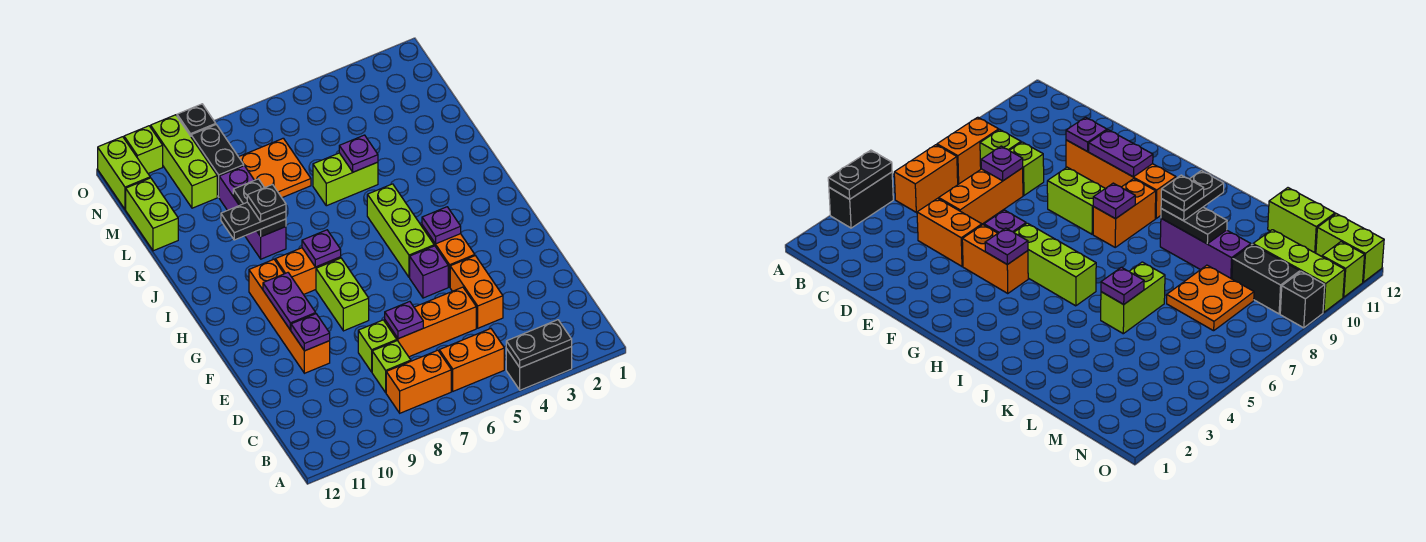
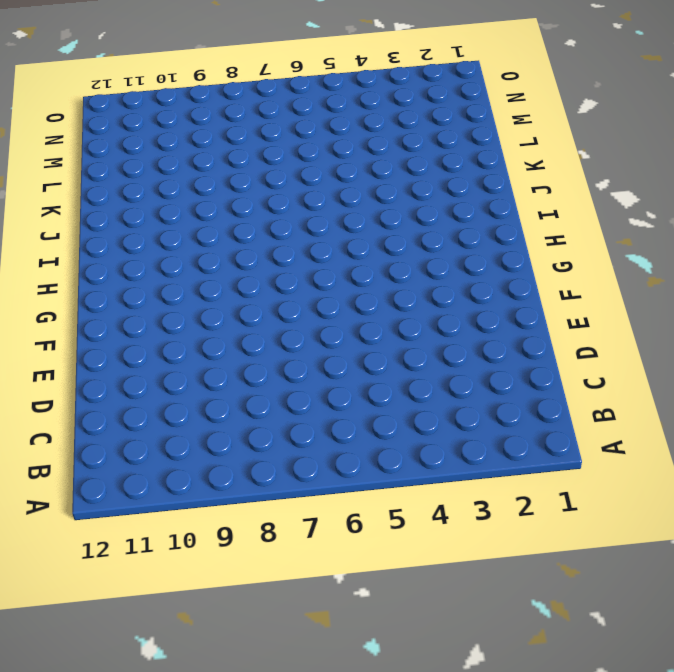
none -> black brick A3:A4 level 1
none -> orange brick B5:B6 level 1
none -> orange brick B7:B8 level 1
none -> lime brick C8 level 1

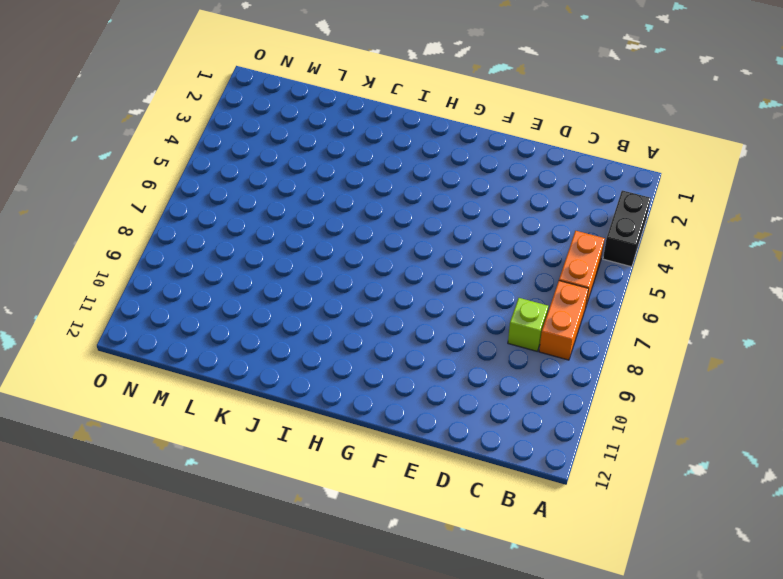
none -> orange brick D4:E4 level 1
none -> orange brick D5:D7 level 1
none -> lime brick D8 level 1
none -> orange brick E10:H10 level 1

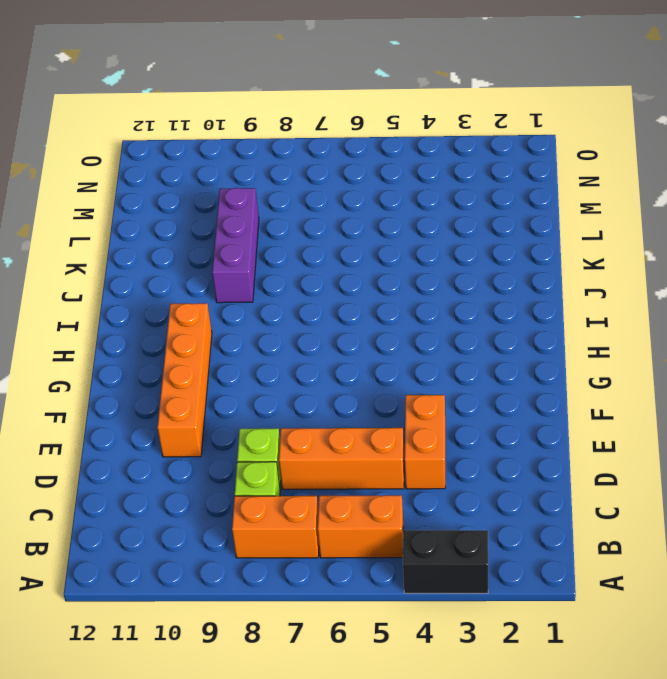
none -> orange brick F4:G4 level 1
none -> purple brick F5 level 1
none -> lime brick F8:G8 level 1
none -> lime brick G5:I5 level 1

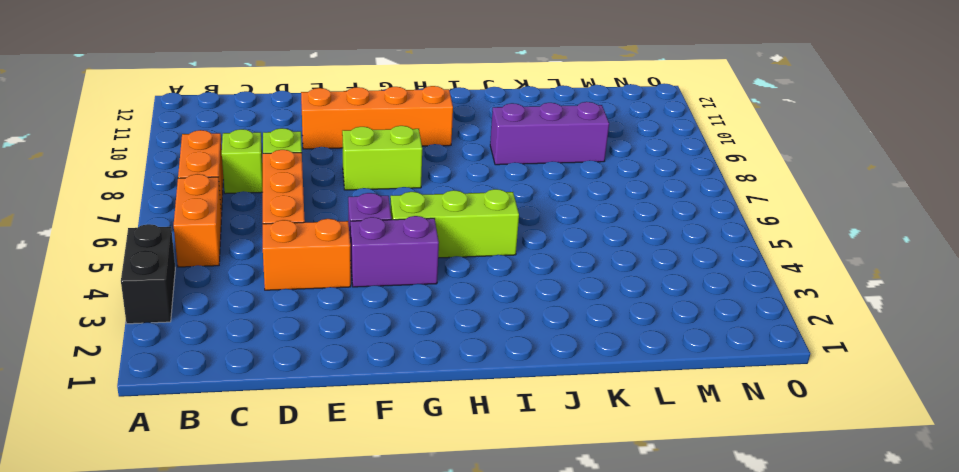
purple brick F4:G4 level 1 -> orange brick F4:G4 level 1
none -> orange brick H8:H9 level 1
none -> lime brick K5:K6 level 1
none -> orange plate L7:M8 level 1
none -> lime brick L12:M12 level 1

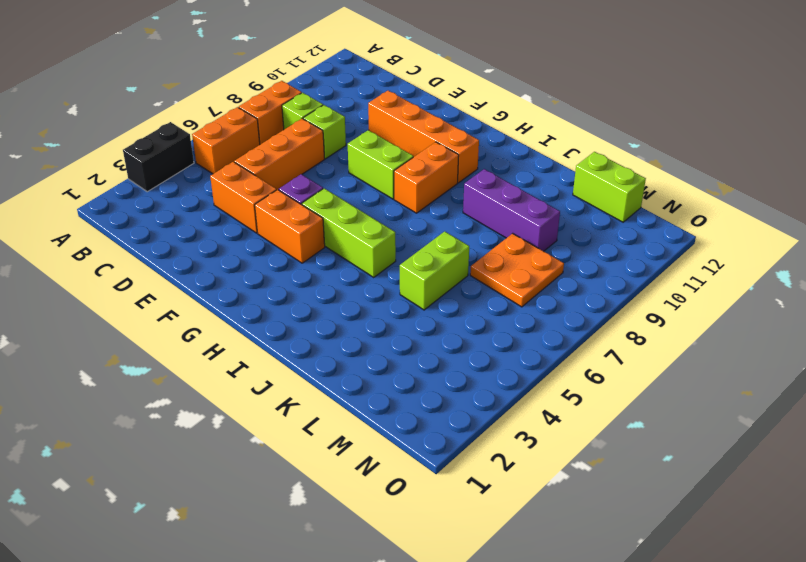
none -> black brick M9:N9 level 1
none -> lime brick M10:O10 level 1
none -> lime brick N12:O12 level 1
none -> black brick O9 level 1

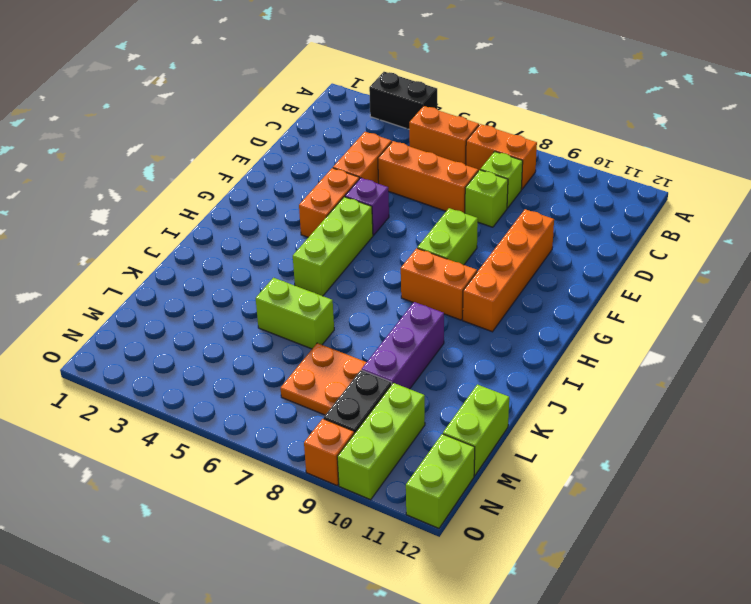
orange brick O9 level 1 -> black brick O9 level 1
none -> lime brick O11 level 1
none -> black plate A3:A4 level 2
none -> purple plate D7 level 2
none -> purple plate E10 level 2

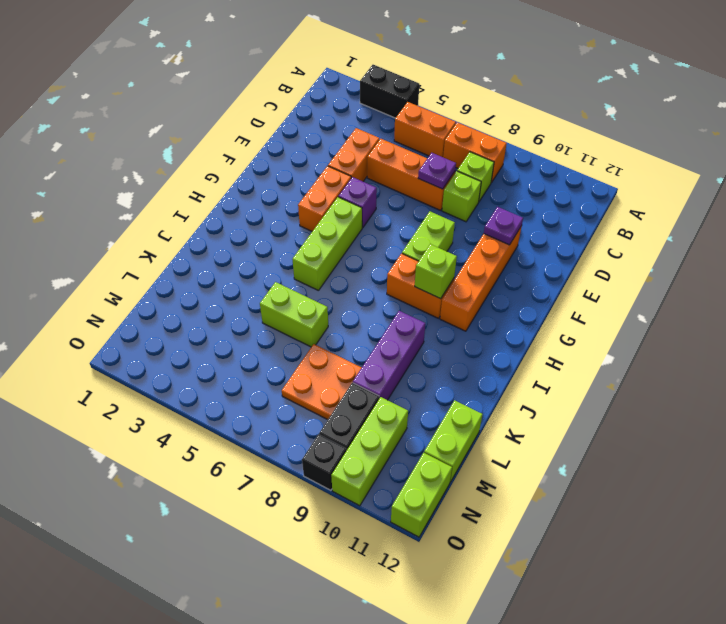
lime brick H9 level 2 -> lime brick O11 level 1
none -> black plate A3:A4 level 2
none -> purple plate F10:G10 level 2
none -> purple plate G4 level 2
none -> purple plate H8 level 2

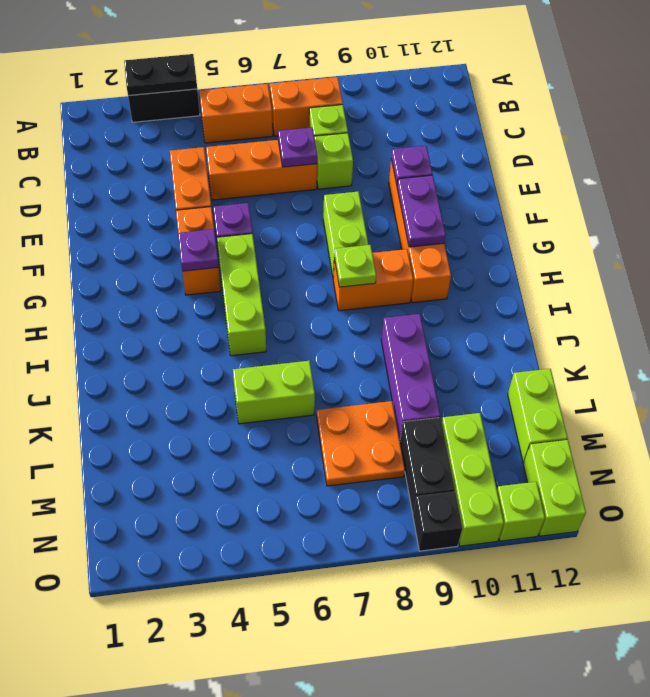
lime plate H8 level 2 -> purple plate H8 level 2
none -> black plate J9:K9 level 2
none -> purple plate K5 level 2
none -> black plate J9:J10 level 3
none -> black plate J9 level 4

